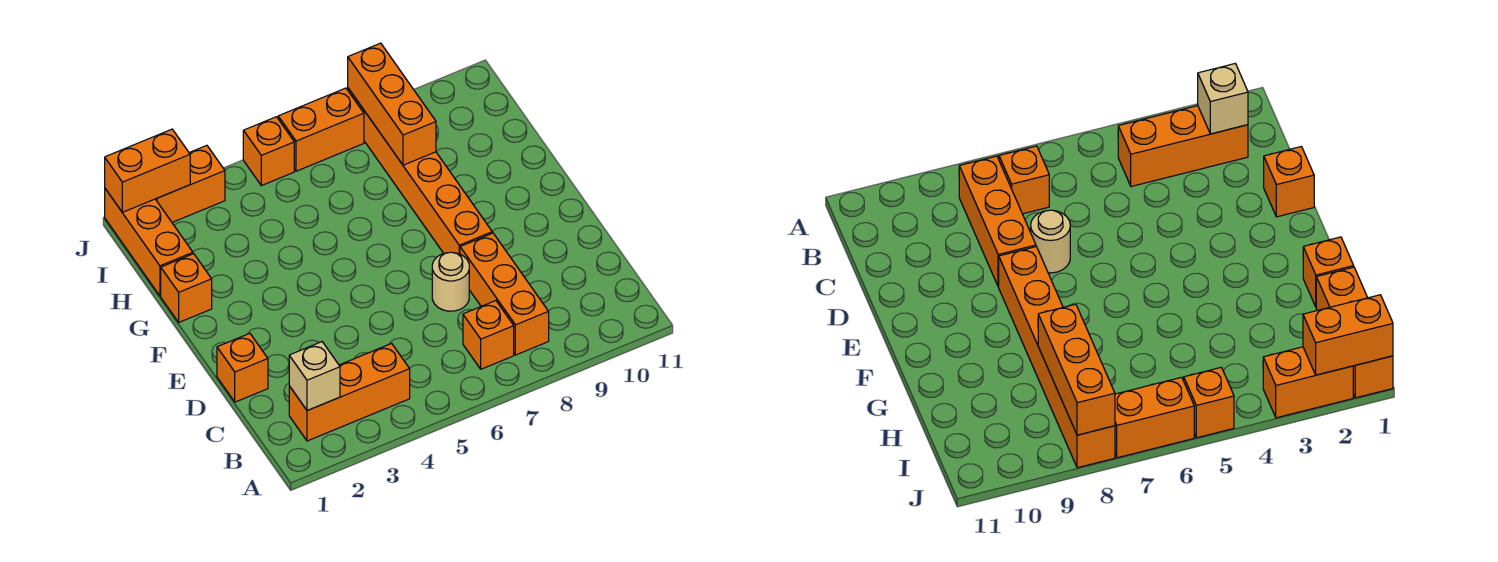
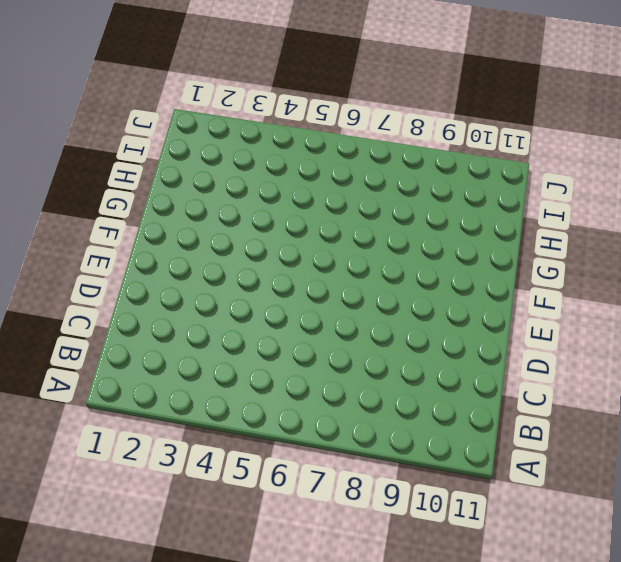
none -> orange brick B2:B4 level 1
none -> orange brick B7 level 1
none -> orange brick B8:D8 level 1

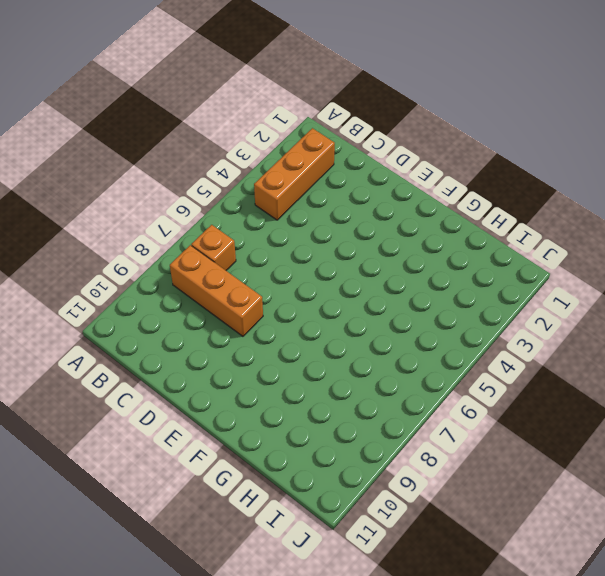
none -> orange brick D1 level 1
none -> tan round brick D7 level 1
none -> orange brick E8:J8 level 1

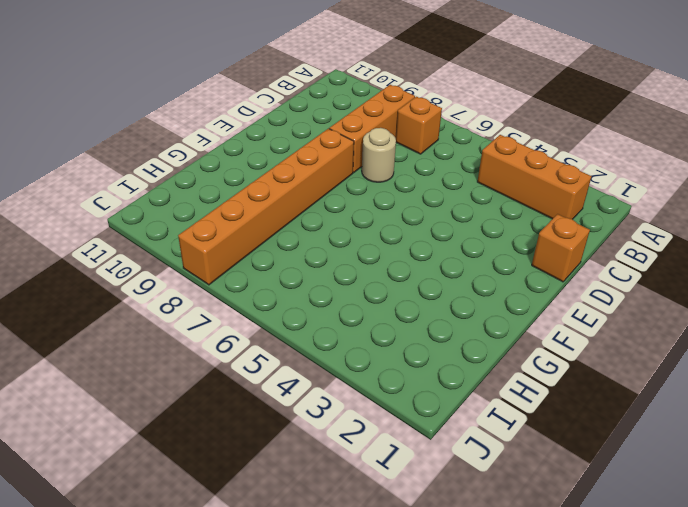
none -> orange brick G1 level 1
none -> orange brick H1:J1 level 1
none -> orange brick J2:J3 level 1

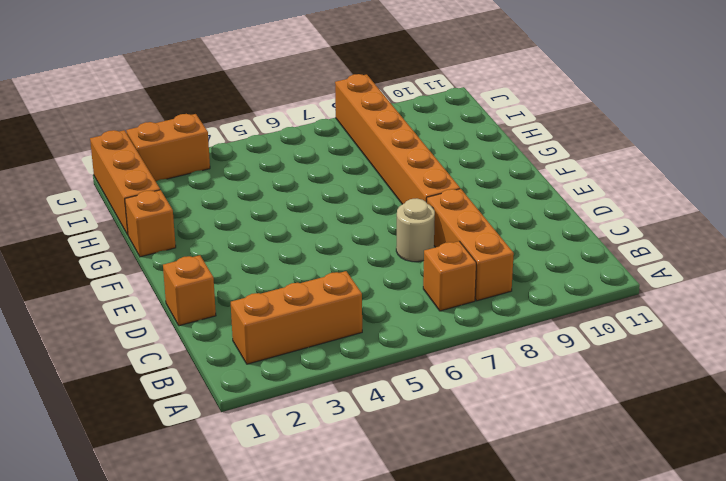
none -> orange brick J5 level 1
none -> orange brick J6:J7 level 1
none -> tan brick B2 level 2

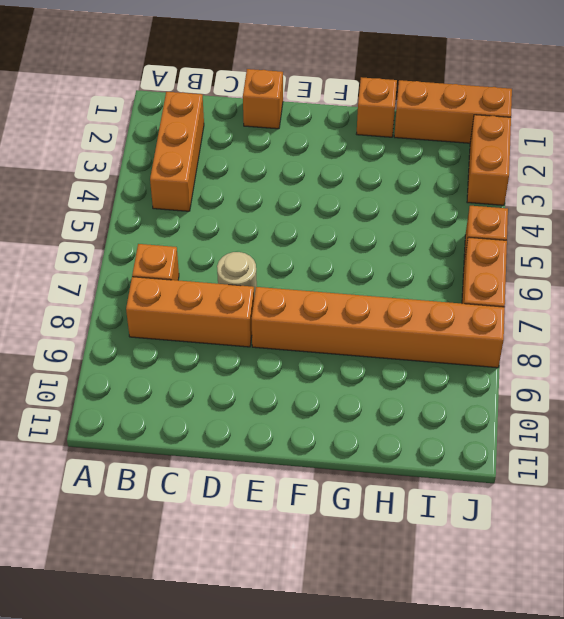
none -> tan brick B2 level 2
none -> orange brick H8:J8 level 2
none -> orange brick J1:J2 level 2

